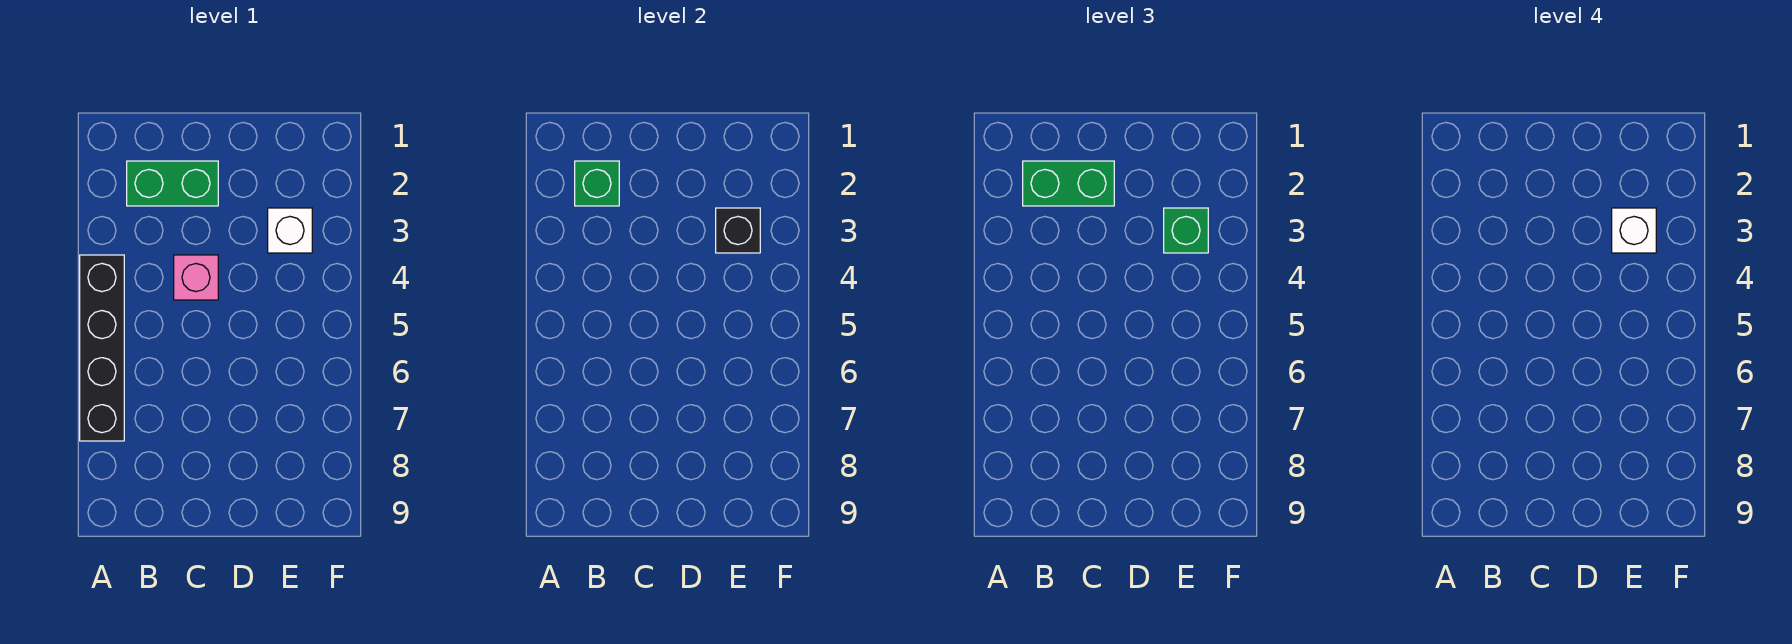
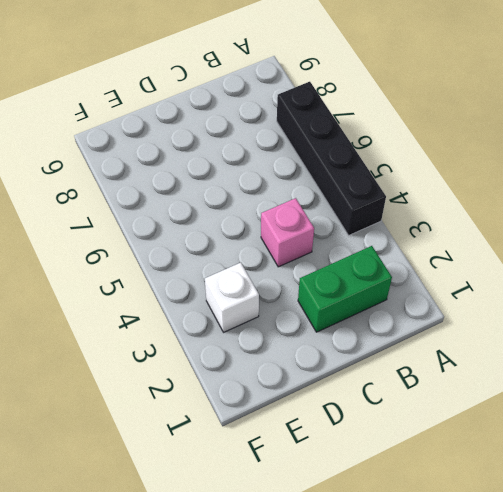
none -> green brick B2 level 2
none -> black brick E3 level 2

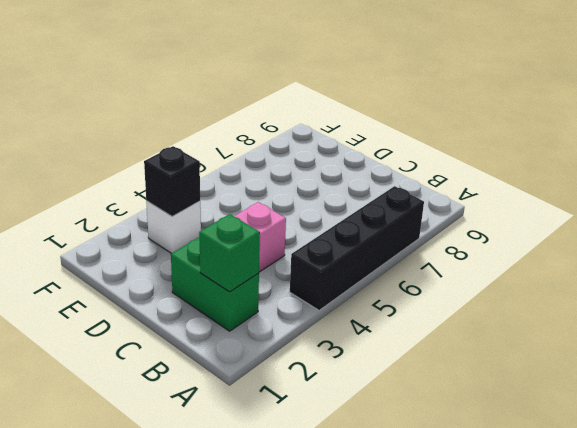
none -> green brick B2:C2 level 3
none -> green brick E3 level 3

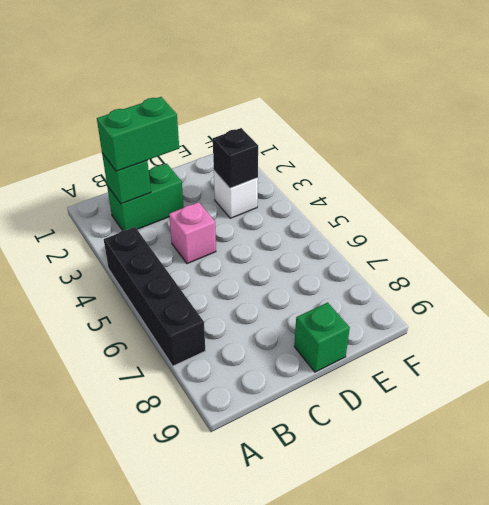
green brick D9 level 1 -> green brick E3 level 3
none -> white brick E3 level 4

